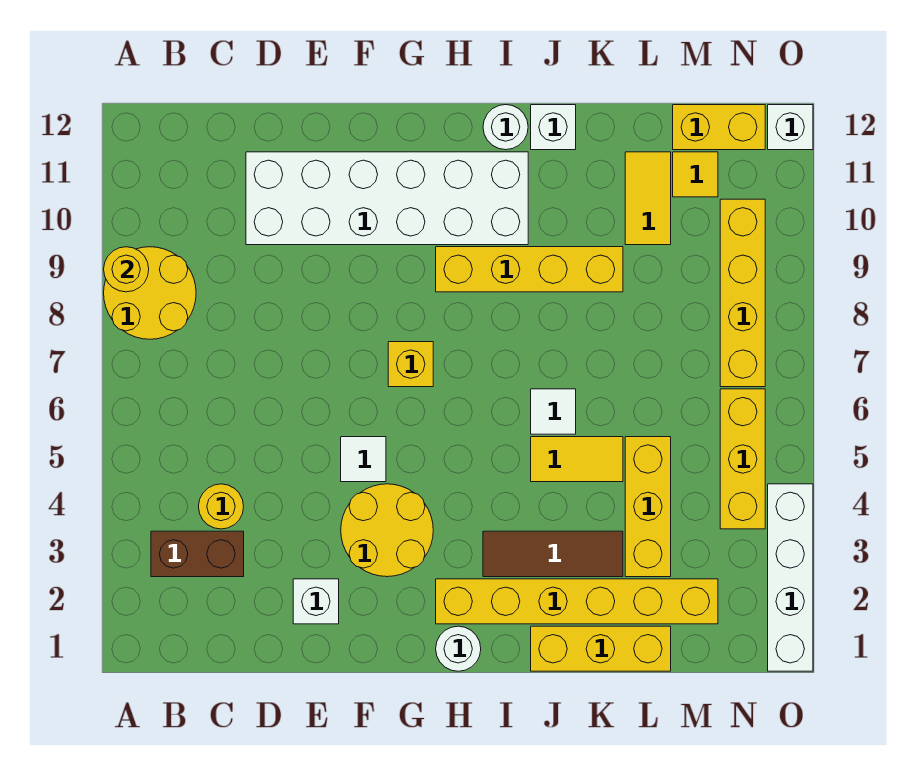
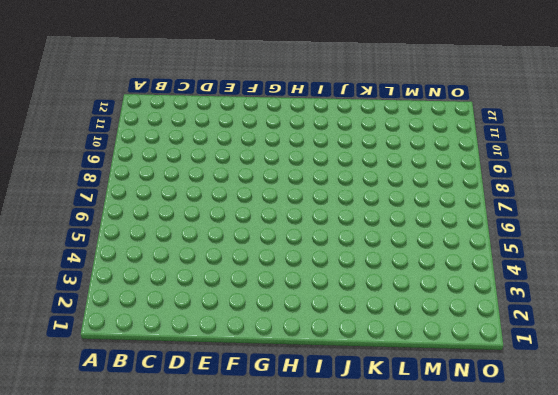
none -> yellow round brick A8:B9 level 1
none -> brown brick B3:C3 level 1
none -> yellow round brick C4 level 1

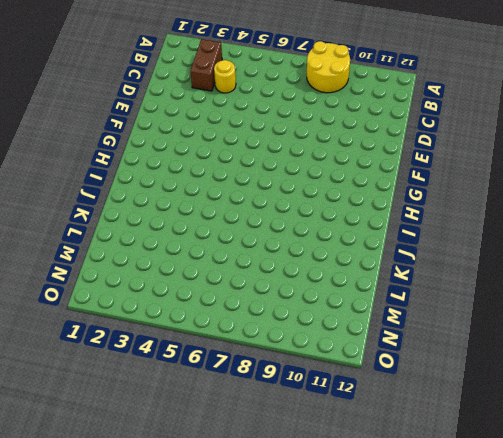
none -> white brick D10:I11 level 1
none -> white brick E2 level 1
none -> yellow round brick F3:G4 level 1

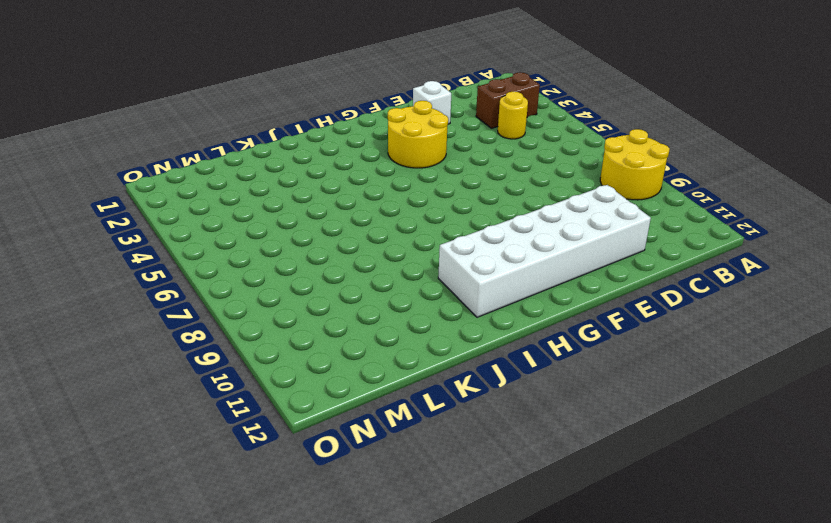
none -> white tile F5 level 1
none -> yellow brick G7 level 1
none -> white round brick H1 level 1

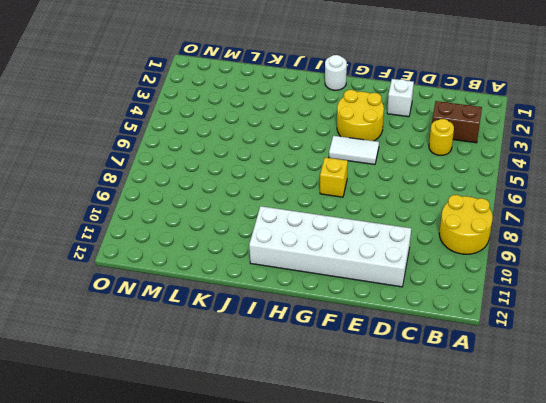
white tile F5:G5 level 1 -> white tile F5 level 1
none -> yellow brick H2:M2 level 1
none -> yellow brick H9:K9 level 1
none -> brown tile I3:K3 level 1

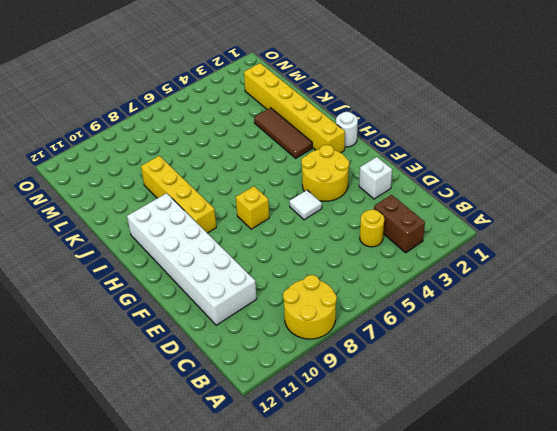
none -> white round brick I12 level 1
none -> yellow brick J1:L1 level 1
none -> yellow tile J5:K5 level 1

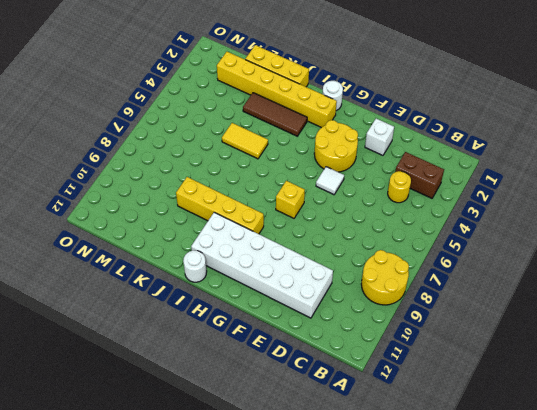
none -> white tile J6 level 1
none -> white brick J12 level 1
none -> yellow brick L3:L5 level 1

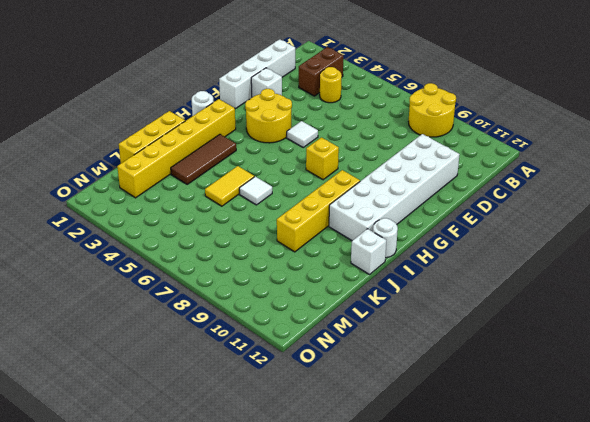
white brick C1:F1 level 1 -> white brick O1:O4 level 1
none -> yellow brick L3:L5 level 1
none -> yellow tile L10:L11 level 1
none -> yellow tile M11 level 1

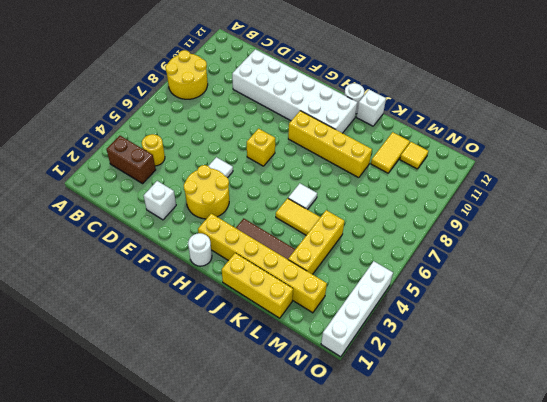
none -> yellow brick M12:N12 level 1
none -> yellow brick N4:N6 level 1
none -> yellow brick N7:N10 level 1

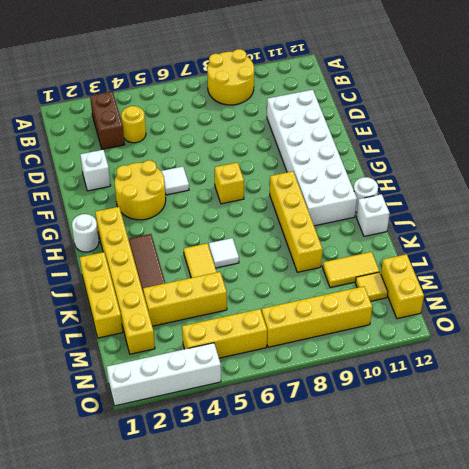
none -> white brick O12 level 1
none -> yellow round brick A9 level 2

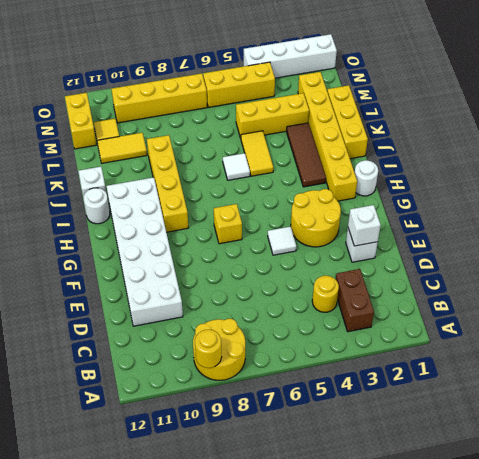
white brick E2 level 2 -> white brick O12 level 1

